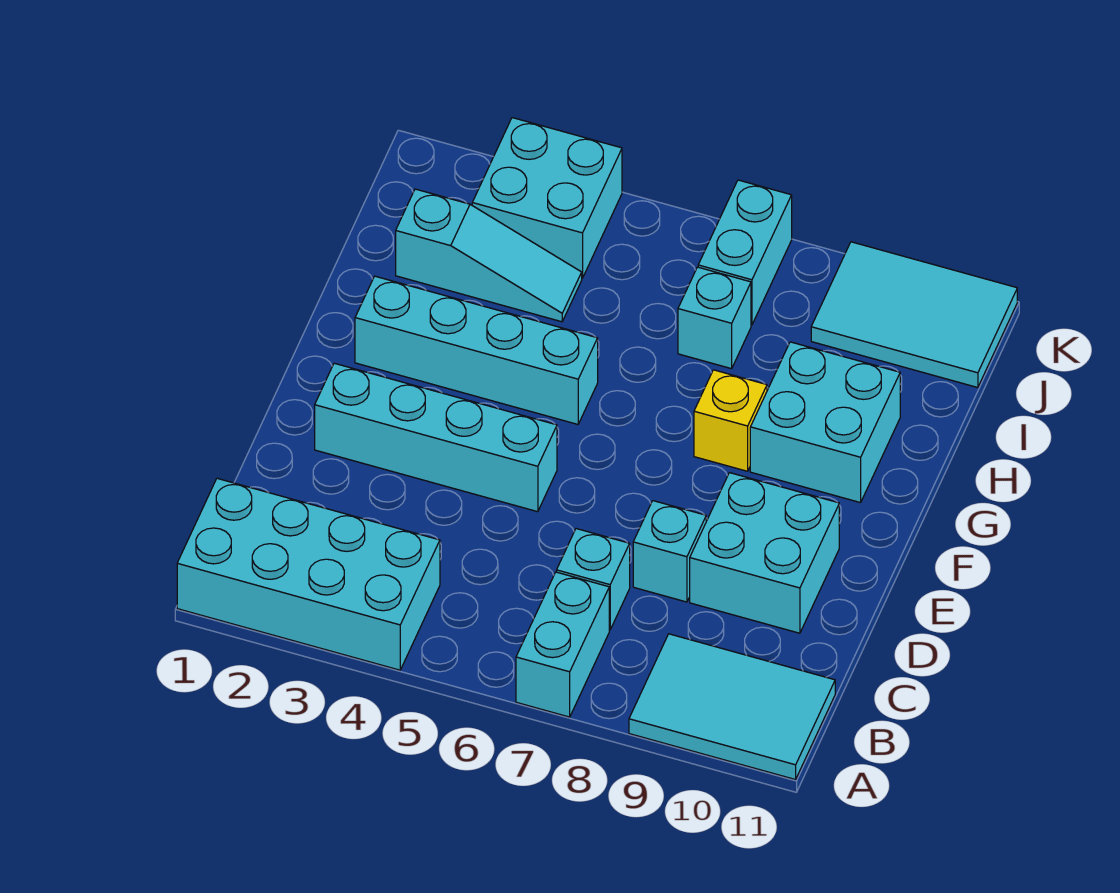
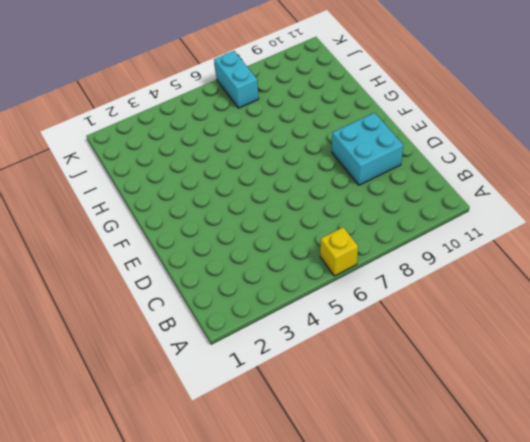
yellow brick A6 level 1 -> yellow brick G8 level 1
none -> cyan brick A1:B4 level 1
none -> cyan brick A7:B7 level 1
none -> cyan tile A9:B11 level 1

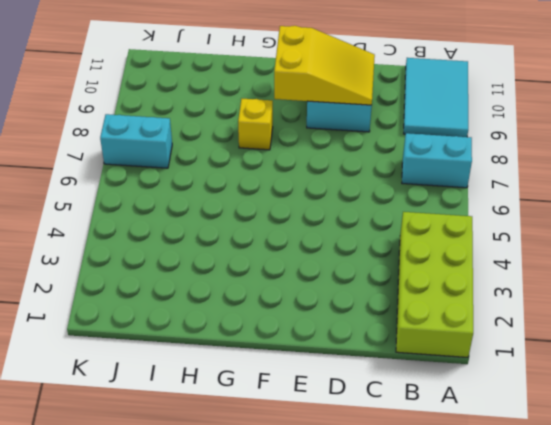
lime brick A1:B4 level 1 -> cyan brick A1:B4 level 1
yellow slope D9:F10 level 2 top F -> none
none -> cyan brick C7 level 1
none -> cyan brick D8 level 1
none -> cyan brick E2:E5 level 1

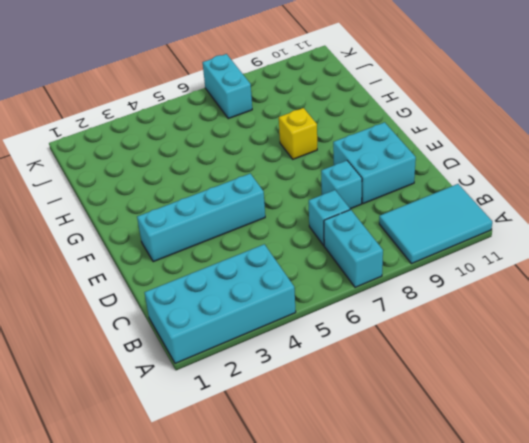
none -> cyan brick G2:G5 level 1
none -> cyan brick G9:H10 level 1
none -> cyan slope I2:I4 level 1 top 2

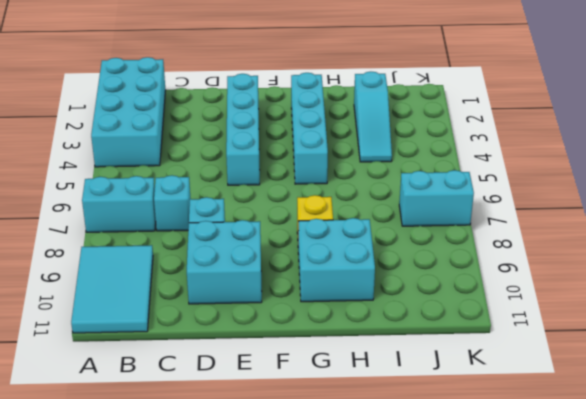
none -> cyan brick I7 level 1
none -> cyan brick J3:K4 level 1
none -> cyan tile J9:K11 level 1

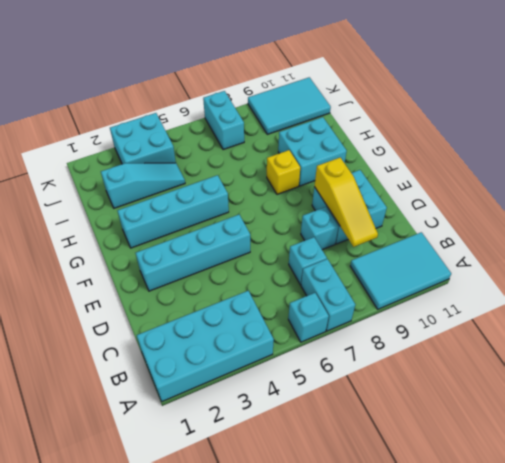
cyan brick A6 level 1 -> cyan brick I7 level 1
yellow slope C9:E9 level 2 top E -> none

